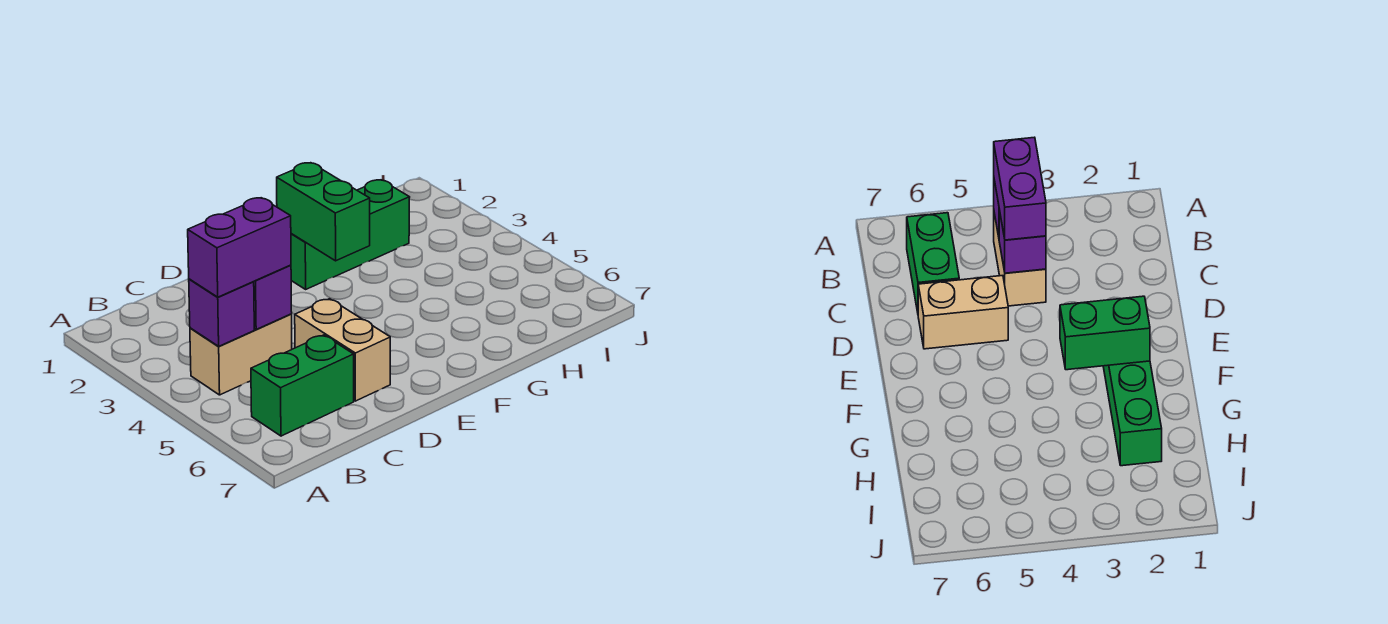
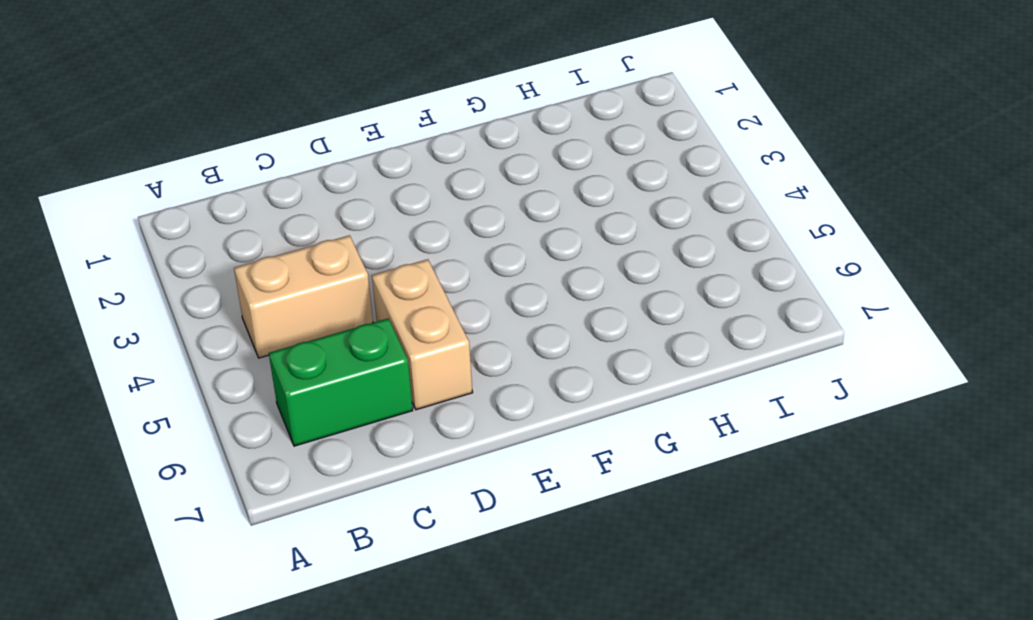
none -> green brick F2:H2 level 1
none -> purple brick B4 level 2

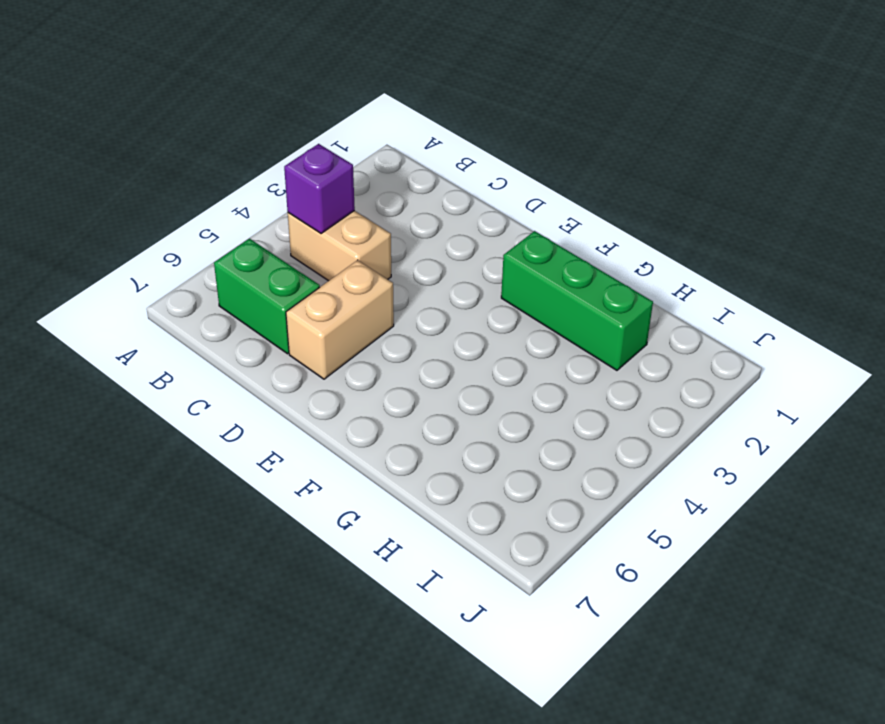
none -> purple brick C4 level 2
none -> green brick F2:F3 level 2

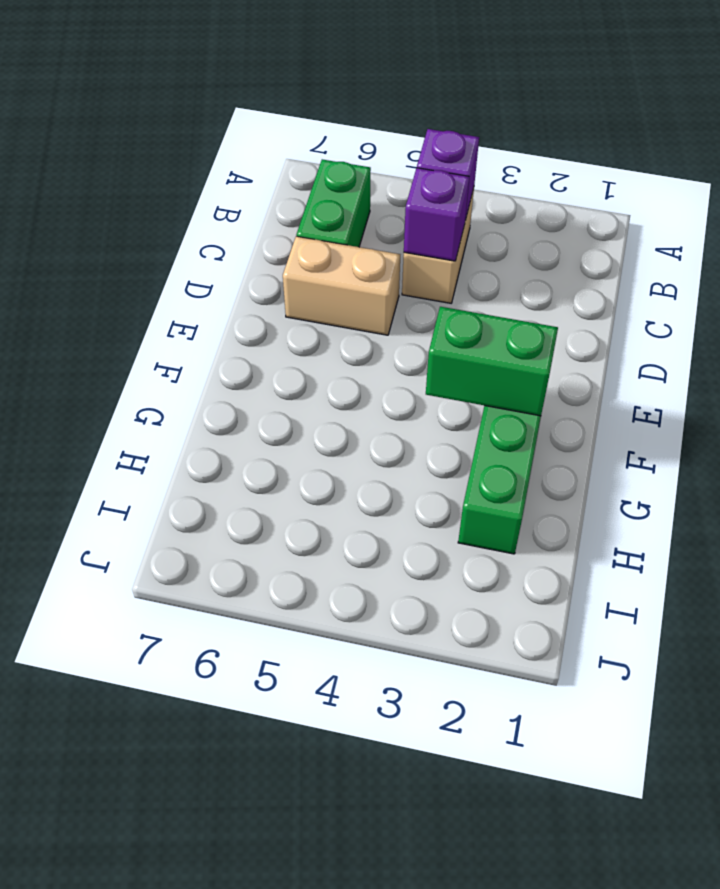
none -> purple brick B4:C4 level 3

